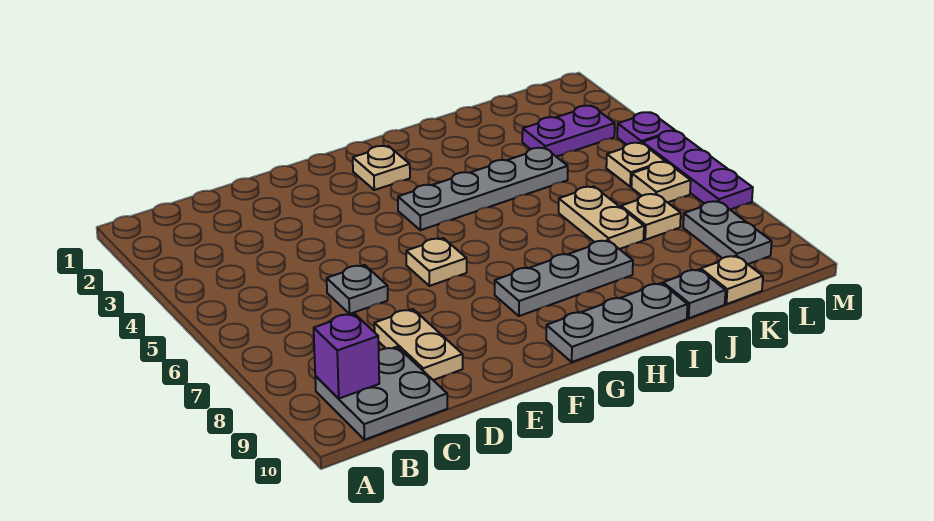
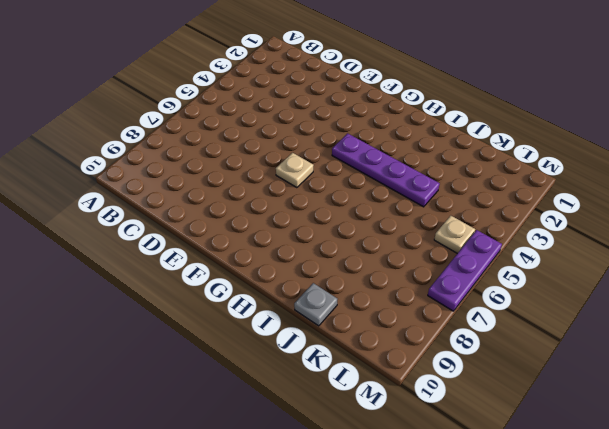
purple plate G4:J4 level 1 -> grey plate G4:J4 level 1
none -> grey plate B9:C10 level 1
none -> grey plate D6 level 1
none -> tan plate D8:D9 level 1

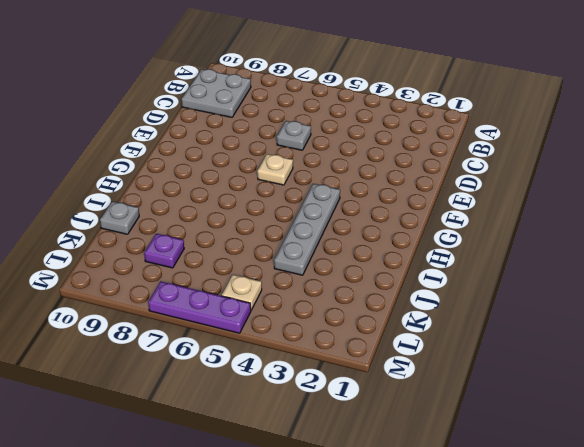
purple plate K8 level 1 -> purple plate M4 level 1
none -> tan plate D8:D9 level 1
none -> tan plate G2 level 1
none -> grey plate G8:I8 level 1

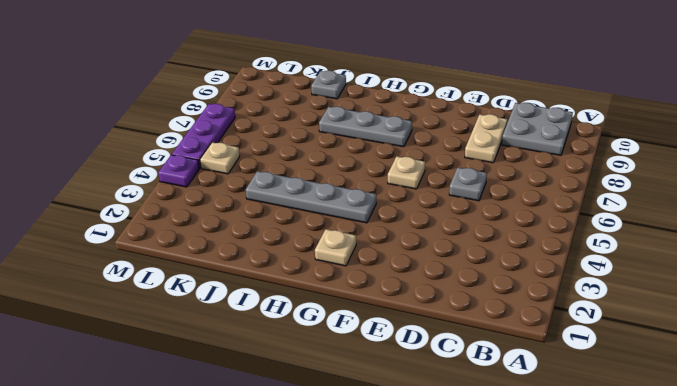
none -> grey plate G10:I10 level 1
none -> tan plate J6:J7 level 1
none -> purple plate K3:L3 level 1

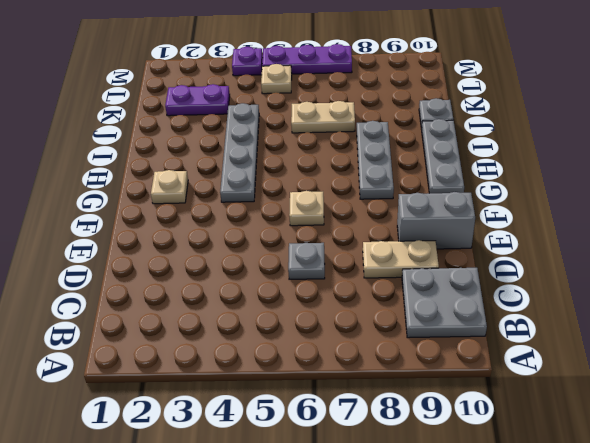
grey brick E9:E10 level 1 -> none
purple plate K2:K3 level 1 -> purple plate K3:L3 level 1
none -> tan plate K7 level 1
none -> tan plate K10 level 1
none -> tan plate L6 level 1

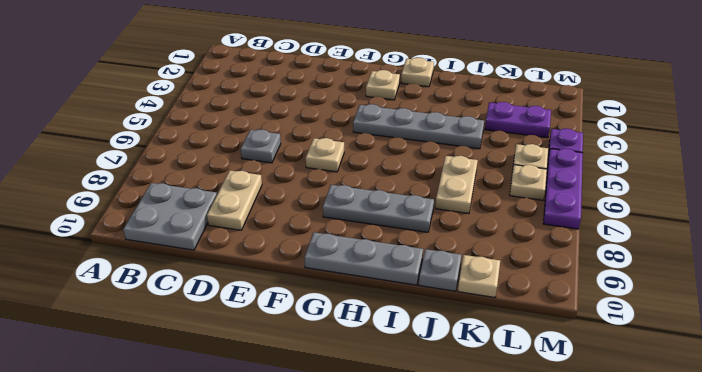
tan plate H1 level 1 -> tan plate K7 level 1
none -> grey plate L8:L9 level 1
none -> purple brick B9 level 2

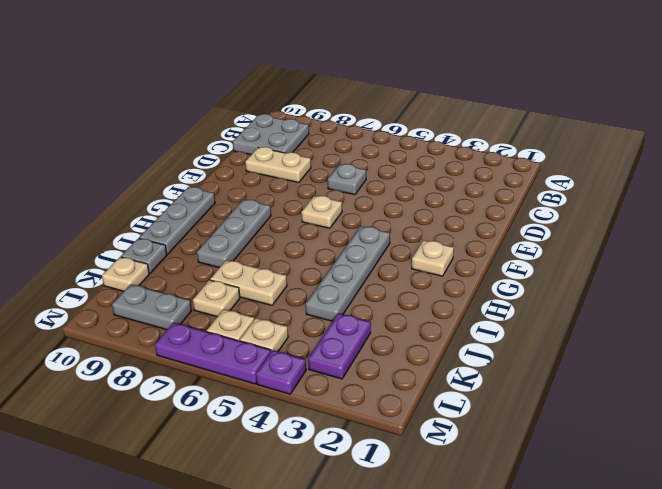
none -> purple brick B9 level 2

